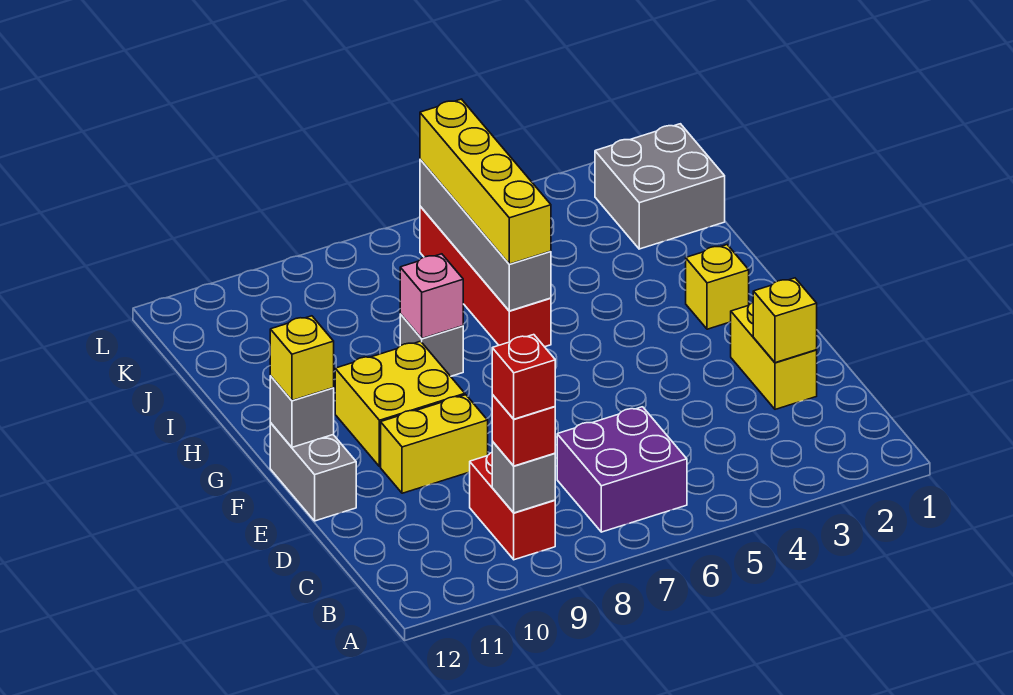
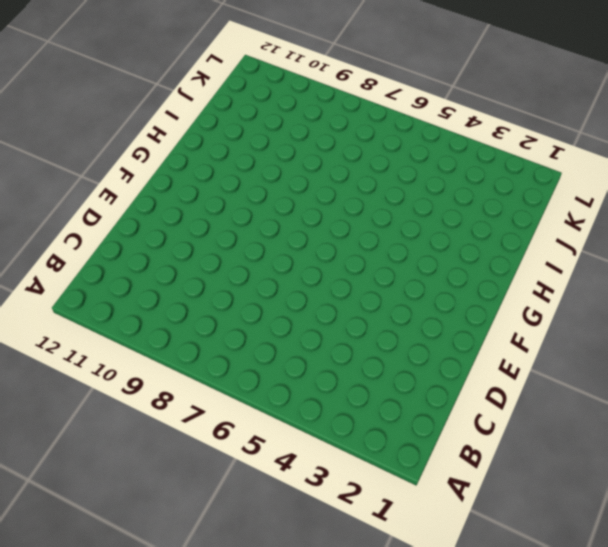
none -> purple brick B6:C7 level 1
none -> red brick B9:C9 level 1
none -> yellow brick D2:E2 level 1

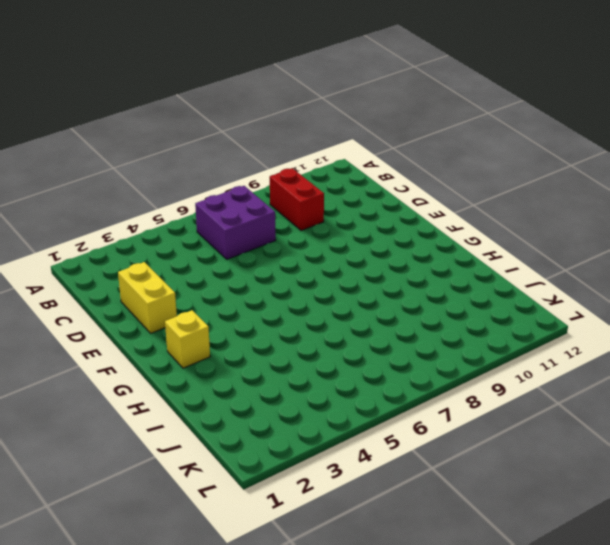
none -> yellow brick E9:E10 level 1
none -> grey brick E12:F12 level 1
none -> yellow brick F9:G10 level 1

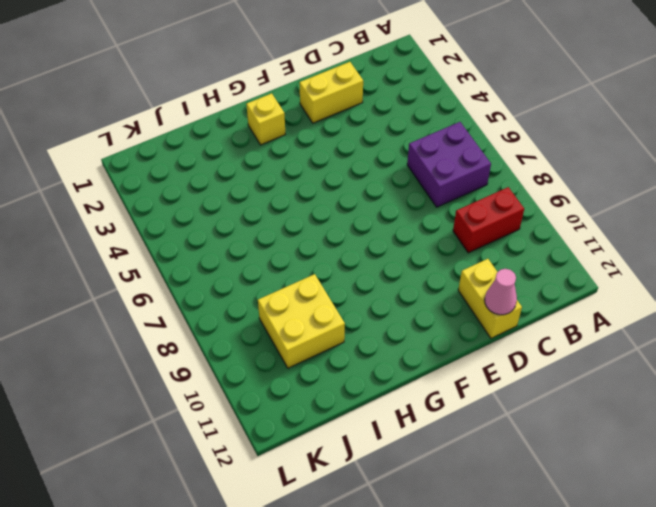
yellow brick D11:D12 level 1 -> yellow brick E9:E10 level 1
pink cone D12 level 2 -> none
yellow brick I9:J10 level 1 -> yellow brick F9:G10 level 1
none -> grey brick E12:F12 level 1
none -> red brick H6:K6 level 1
none -> grey brick H8 level 1

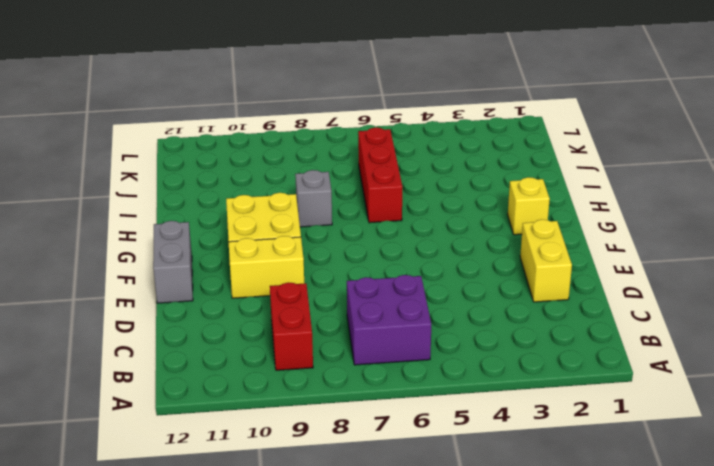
red brick H6:J6 level 1 -> red brick H6:K6 level 1
none -> grey brick J1:K2 level 1
none -> grey brick B9 level 2
none -> yellow brick D2 level 2

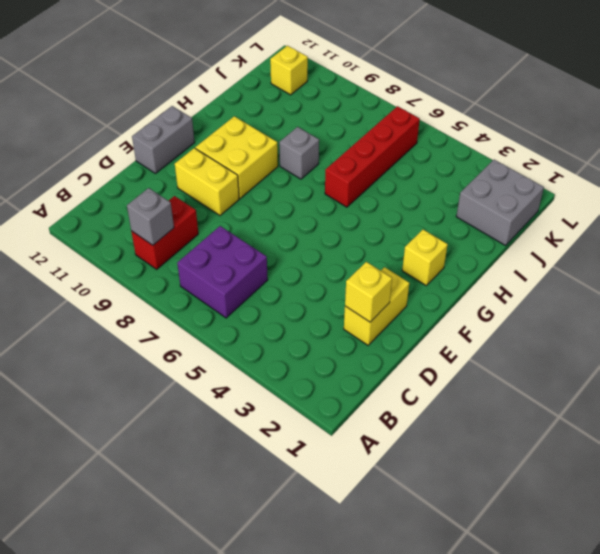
yellow brick K11 level 1 -> yellow brick F12 level 3
none -> grey brick F12 level 2
none -> grey brick H6:K6 level 2
none -> pink brick H8 level 2

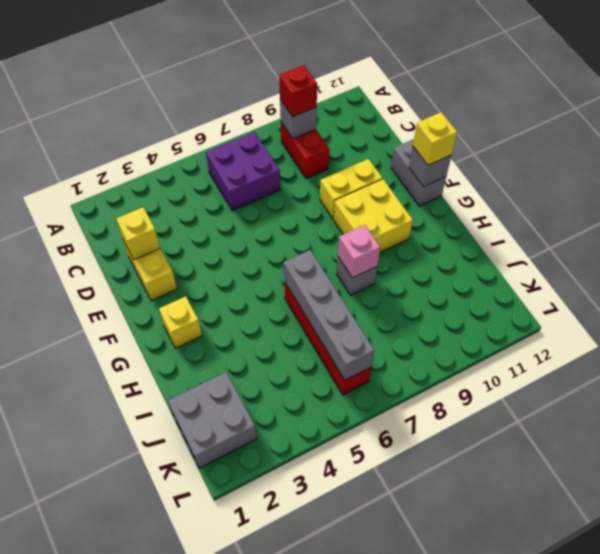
none -> yellow brick H6:K6 level 3
none -> red brick B9 level 4

